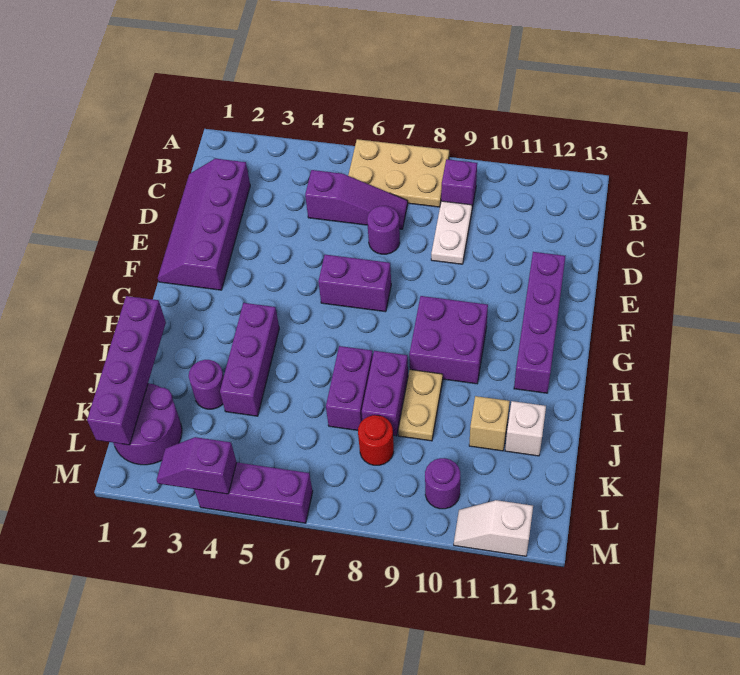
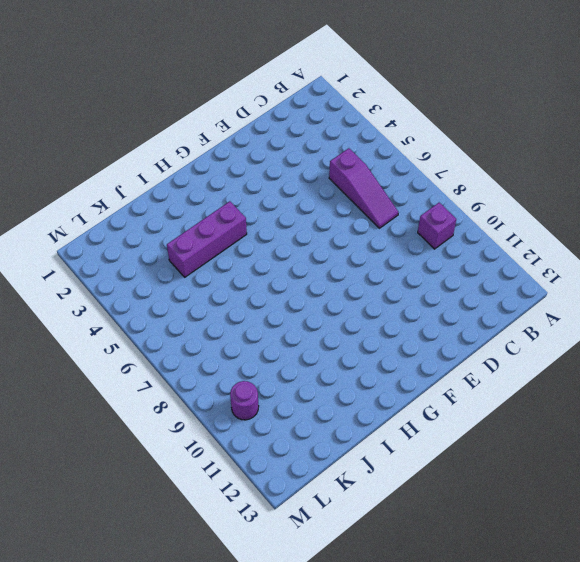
none -> tan plate A6:B8 level 1
none -> purple slope C1:F2 level 1 top 2
none -> white plate C9:D9 level 1

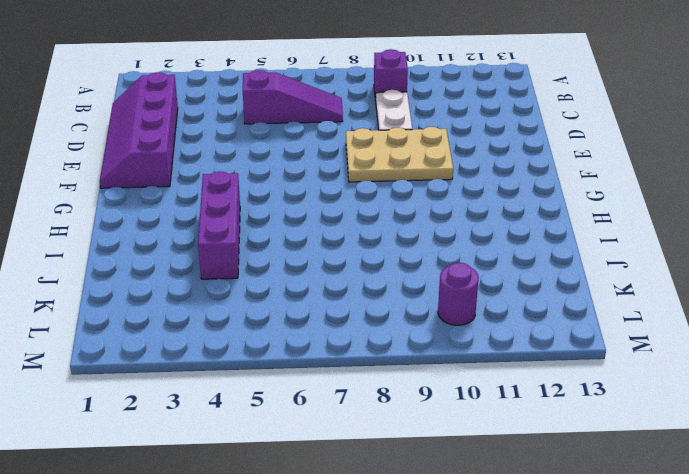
tan plate E8:F10 level 1 -> tan plate A6:B8 level 1
none -> purple round brick D7 level 1
none -> purple brick E12:H12 level 1
none -> purple brick F6:F7 level 1

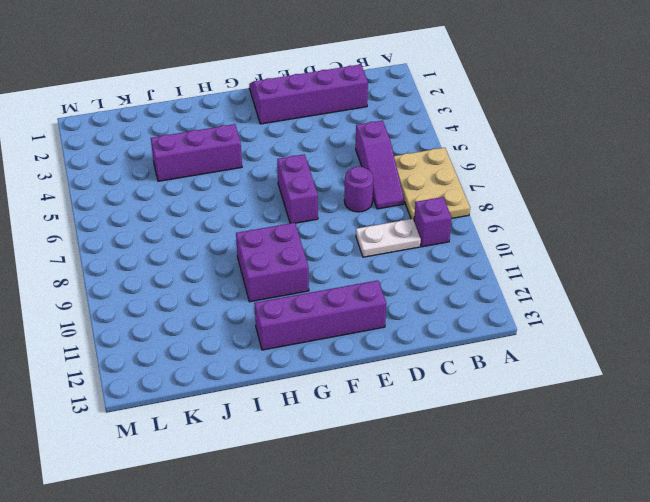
none -> purple brick I7:J7 level 1
none -> purple brick I8:J8 level 1
none -> tan plate I9:J9 level 1

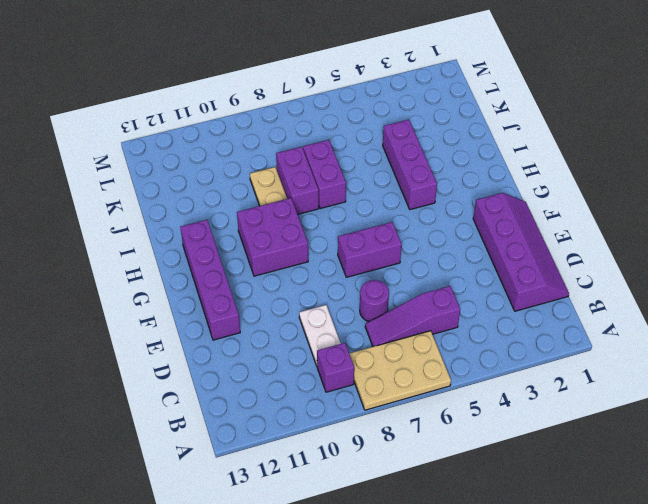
none -> purple round brick J3 level 1
none -> tan brick J11 level 1
none -> white brick J12 level 1

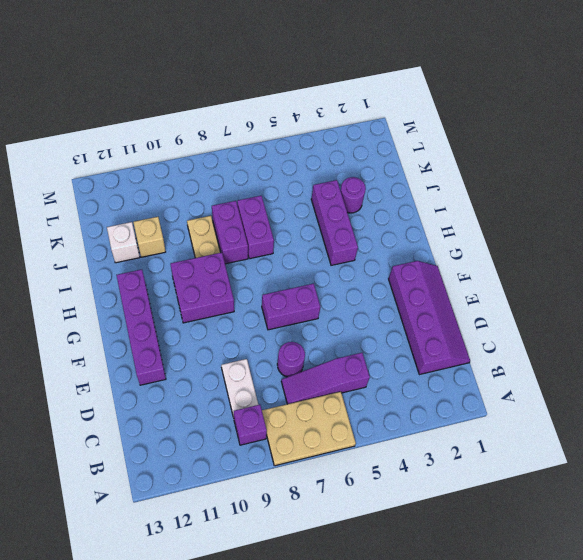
none -> purple round brick K1:L2 level 1
none -> red round brick K8 level 1
none -> purple round brick L10 level 1

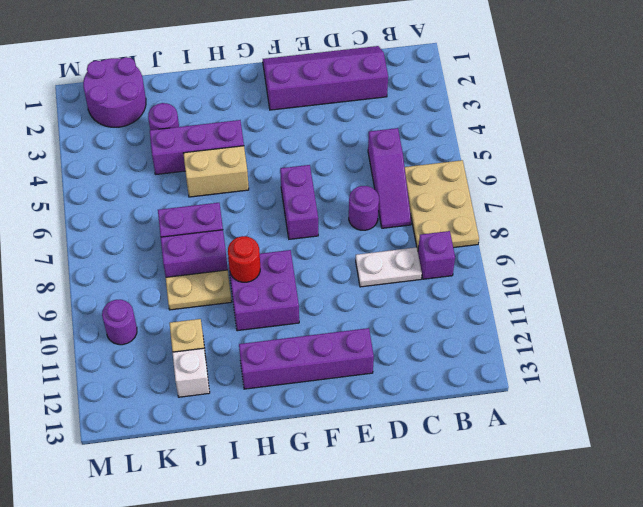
tan brick H5:I5 level 1 -> none
red round brick H9 level 2 -> red round brick K8 level 1
none -> purple brick M4:M6 level 1
none -> white slope M11:M12 level 1 top 12
none -> purple brick I1:L1 level 2

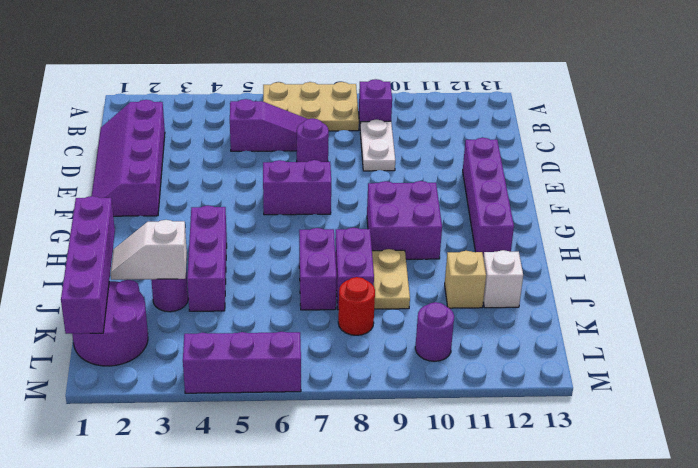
white slope J2:J3 level 2 top 3 -> white slope M11:M12 level 1 top 12
none -> purple slope M3:M4 level 2 top 4

